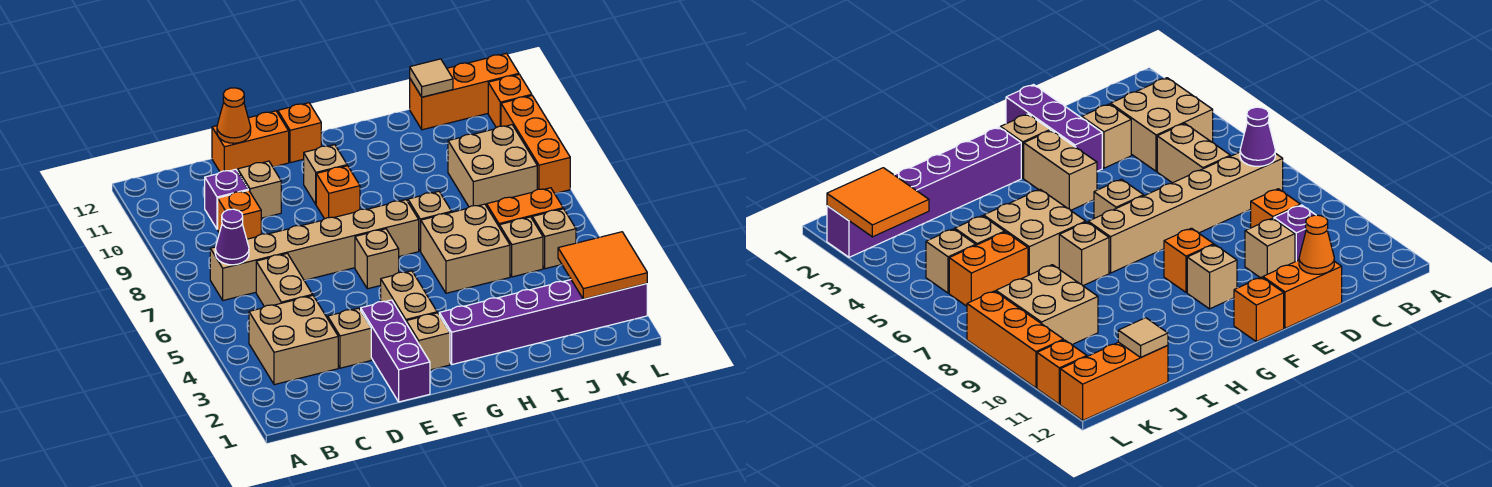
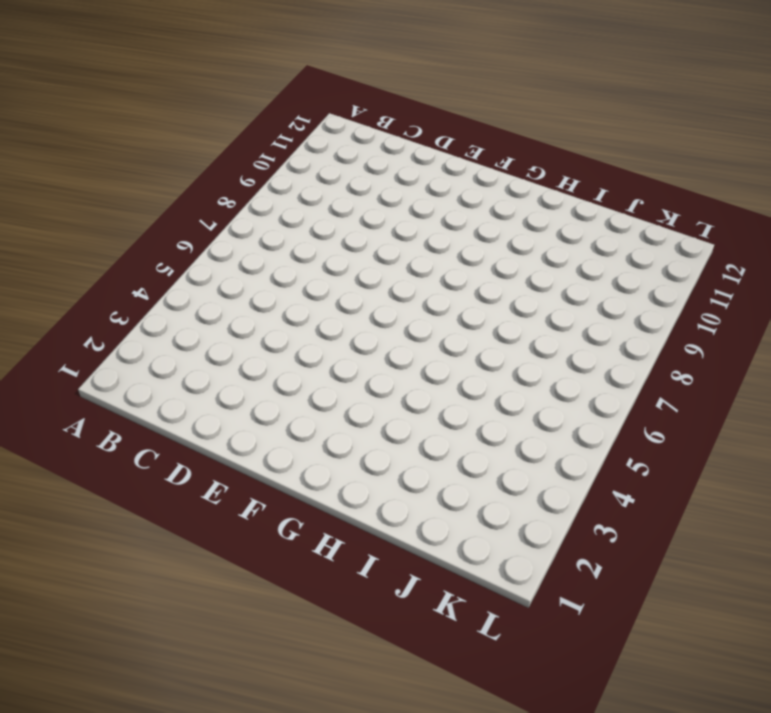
none -> tan brick B3:C4 level 1
none -> tan brick B7:G7 level 1
none -> tan brick C5:C6 level 1

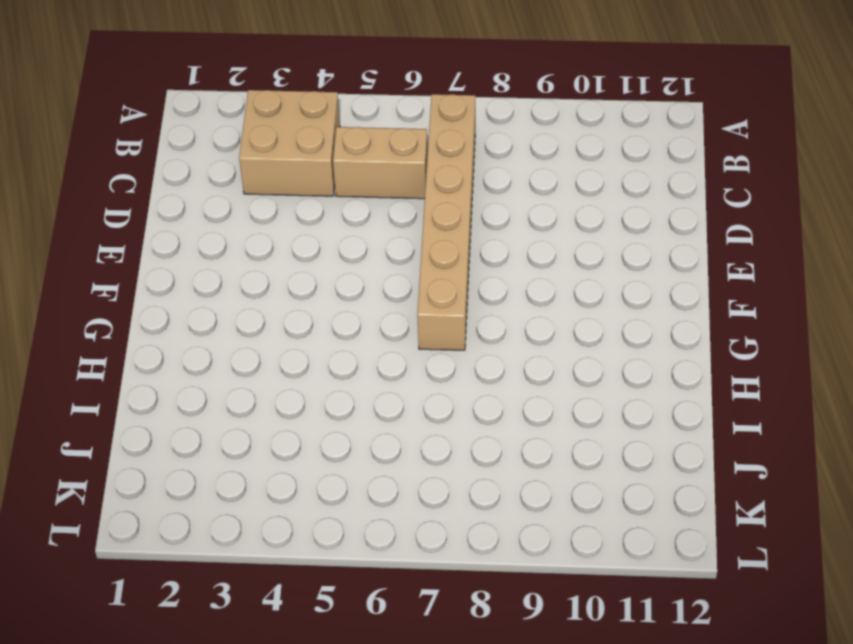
none -> orange brick C9 level 1
none -> purple brick C10 level 1
none -> tan brick D3 level 1

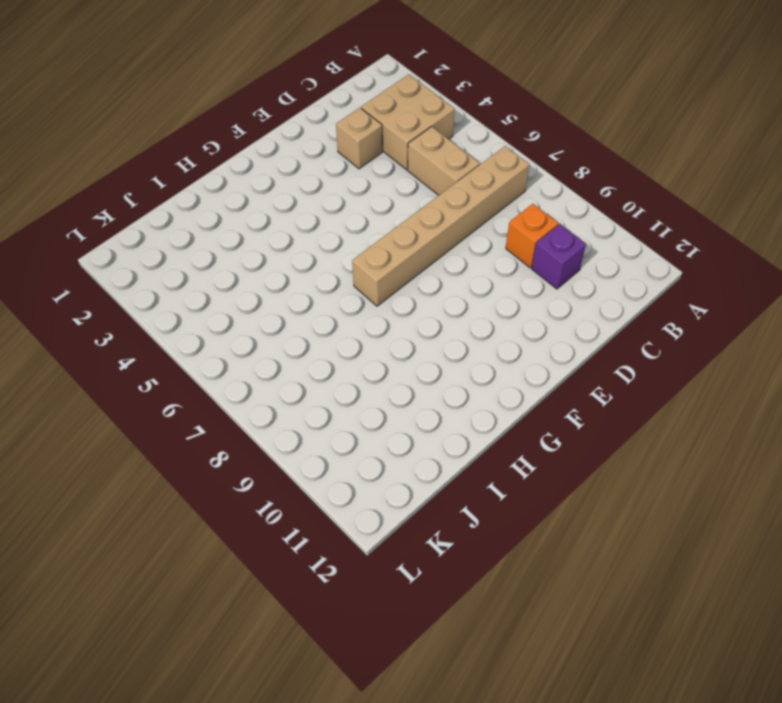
none -> tan brick D10 level 1
none -> orange brick D12:E12 level 1
none -> purple brick E1:E3 level 1

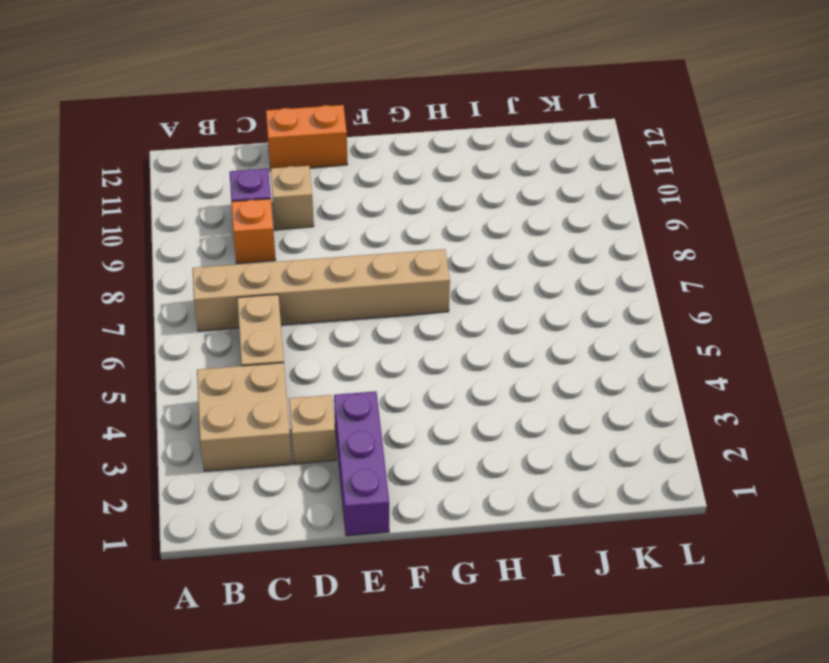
none -> tan brick F2 level 1
none -> tan brick F3:F4 level 1
none -> tan brick F6 level 1

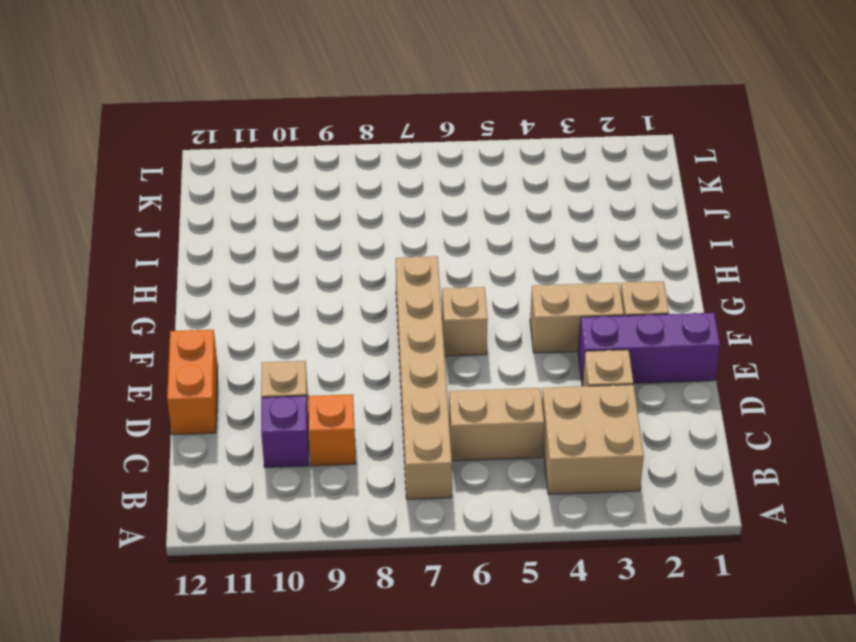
none -> orange brick F9 level 1
none -> tan brick F10 level 1
none -> orange brick F12 level 1

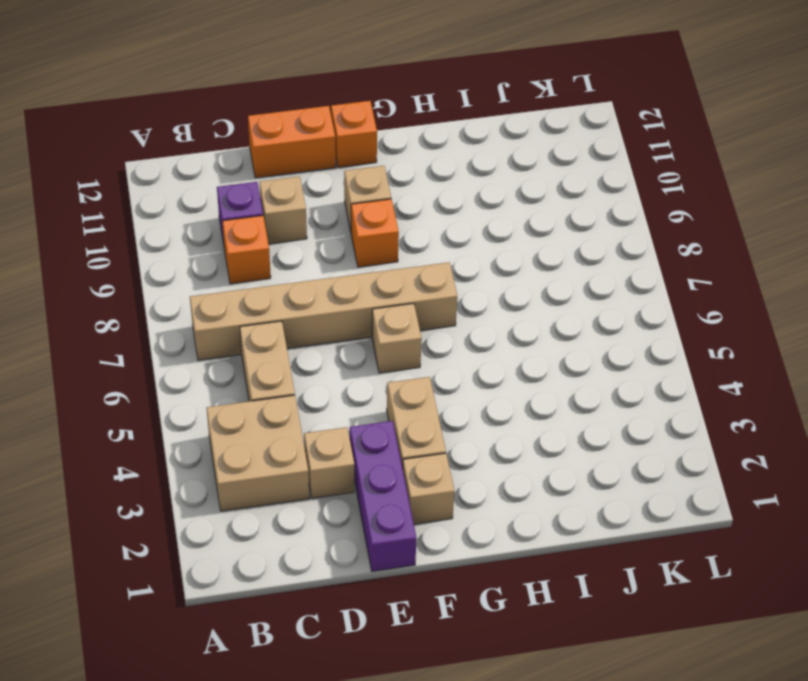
none -> purple brick G2:L2 level 1
none -> tan brick H5:I6 level 1
none -> tan brick H7 level 1

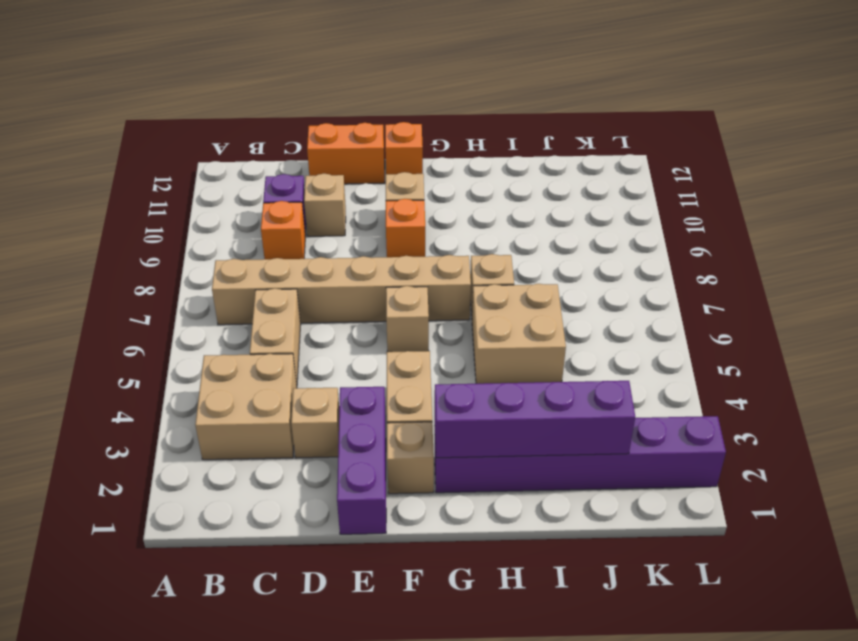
purple brick G2:J2 level 2 -> none
none -> tan brick J5 level 1
none -> orange brick J6:K6 level 1
none -> tan brick J8:K9 level 1

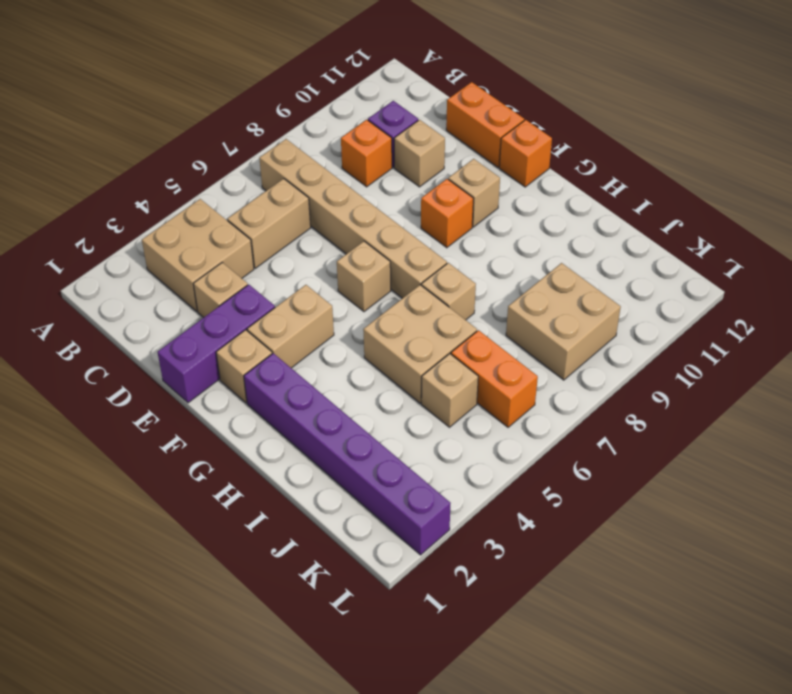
none -> orange brick J12:L12 level 1
none -> tan brick K5 level 1
none -> orange brick L8:L10 level 1

